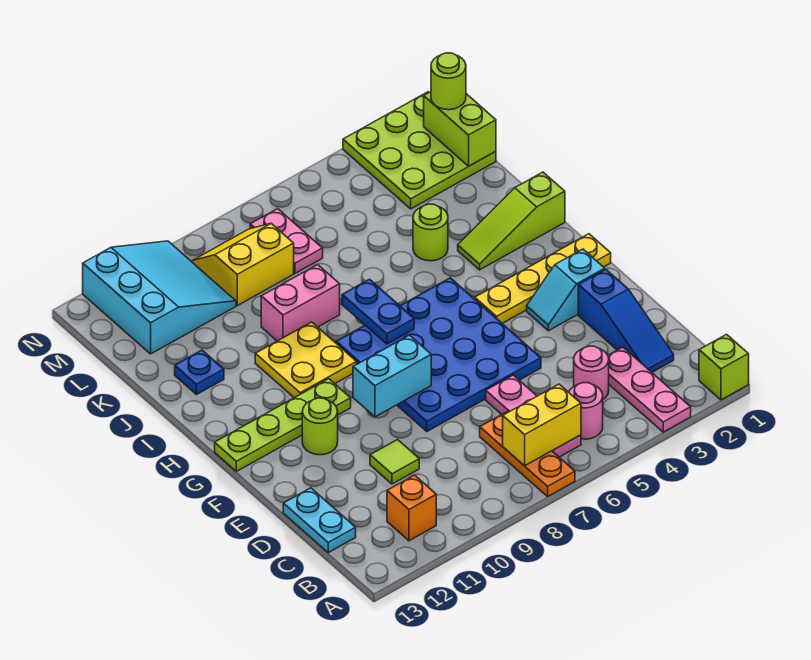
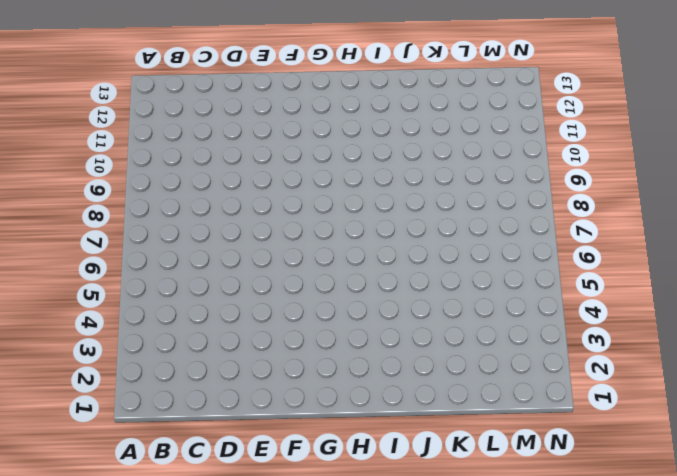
none -> lime brick A1 level 1
none -> pink plate A3:C3 level 1
none -> orange plate A7:C7 level 1

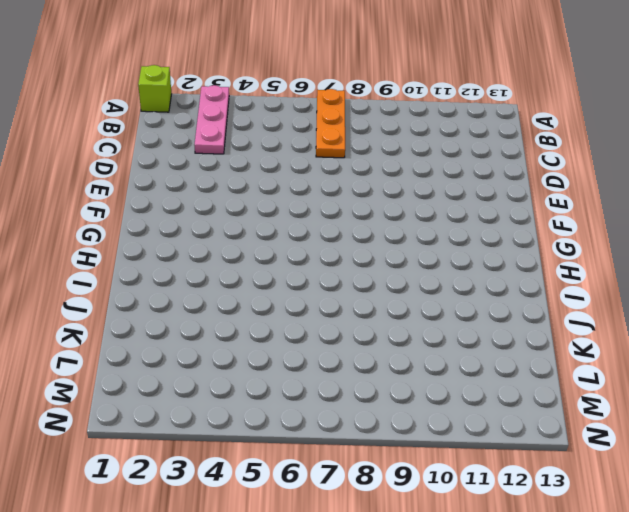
none -> pink round brick B5 level 1
none -> pink plate B6:D6 level 1
none -> orange brick B11 level 1

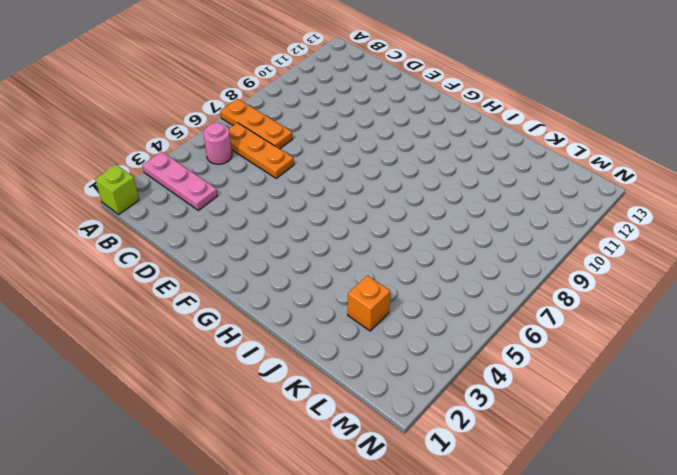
orange plate B6:D6 level 1 -> pink plate B6:D6 level 1
orange brick K3 level 1 -> orange brick B11 level 1
none -> blue slope C2:E2 level 1 top E
none -> pink round brick C4 level 1
none -> cyan plate C13:D13 level 1

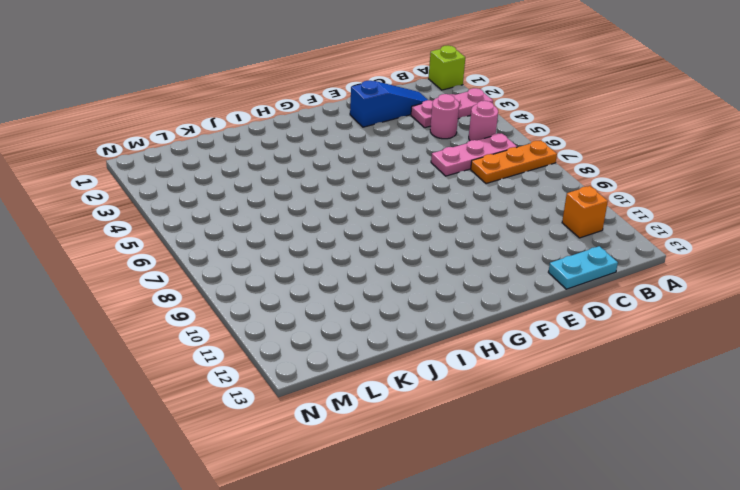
none -> lime tile D10 level 1
none -> blue plate E5:H8 level 1
none -> cyan slope F2:F3 level 1 top 2

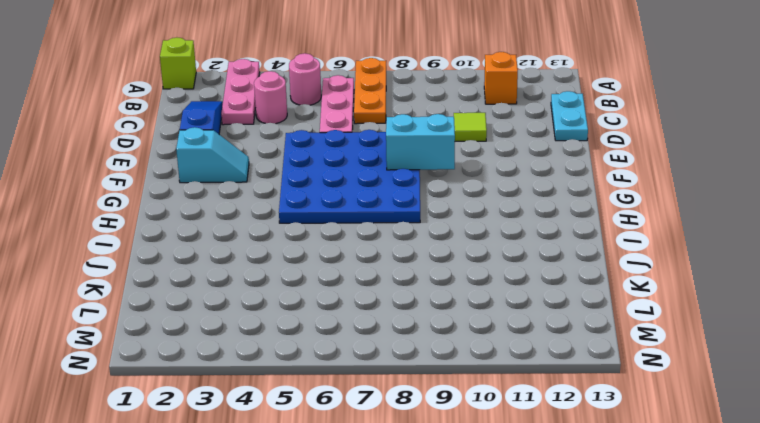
none -> lime round brick F11 level 1
none -> yellow plate G1:G4 level 1
none -> lime plate G10:G13 level 1

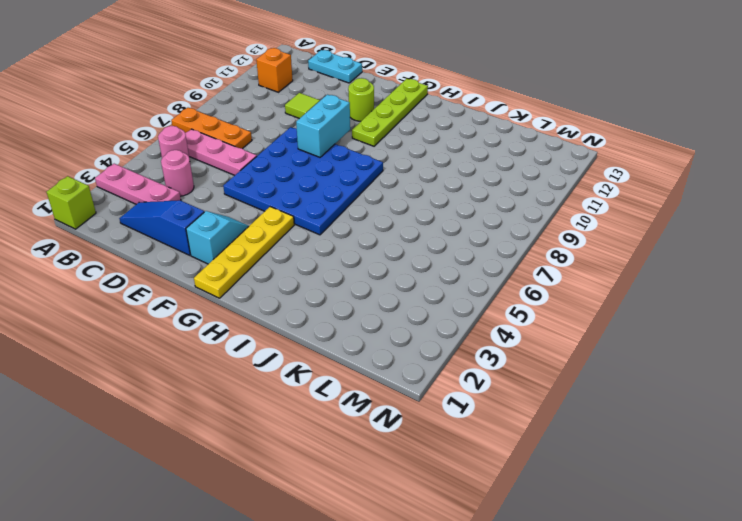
none -> yellow plate H9:I10 level 1
none -> lime slope I1:I3 level 1 top 1
none -> lime round brick J4 level 1

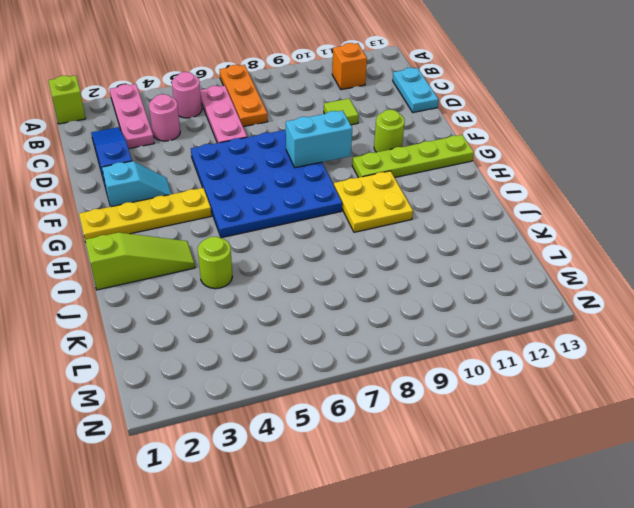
none -> pink brick J8:J9 level 1
none -> blue plate J12 level 1
none -> lime plate L1:N3 level 1

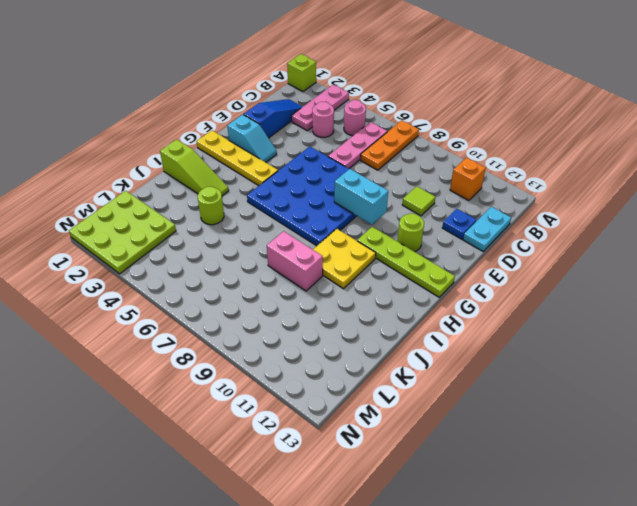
blue plate D12 level 1 -> blue plate J12 level 1
none -> pink plate L7:M7 level 1
none -> yellow slope L8:M9 level 1 top L
none -> cyan slope L10:N12 level 1 top 12

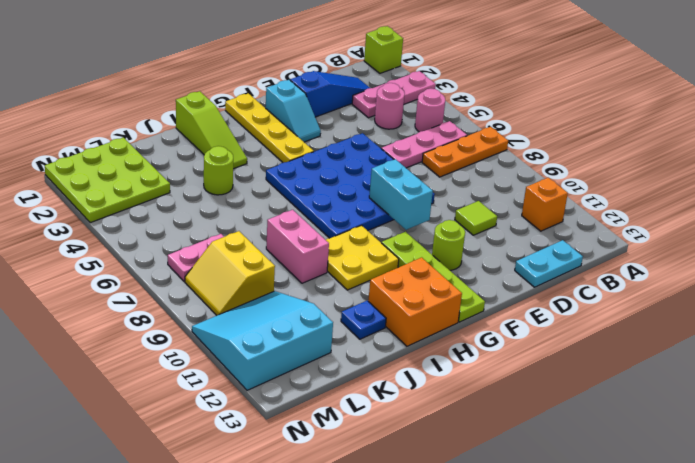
orange brick H12:I13 level 1 -> none
none -> yellow brick B6:B7 level 2
none -> blue plate H7:I7 level 2
none -> lime brick L1:M1 level 2

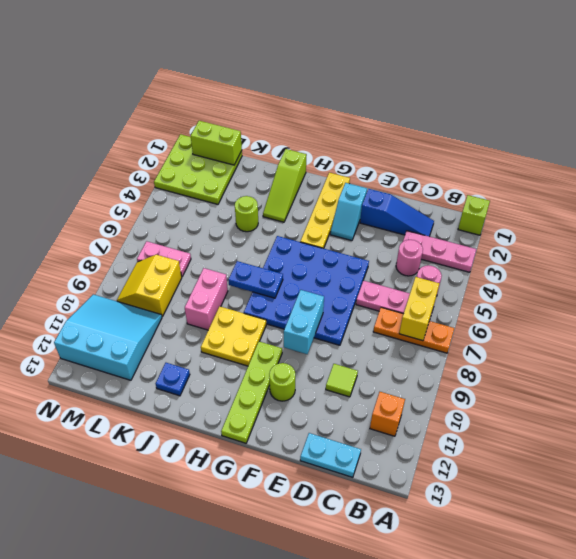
none -> lime round brick M1 level 3

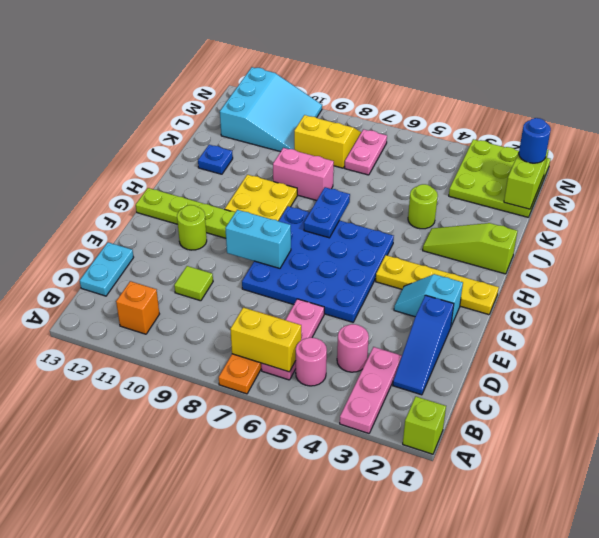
blue round brick M1 level 3 -> lime round brick M1 level 3

